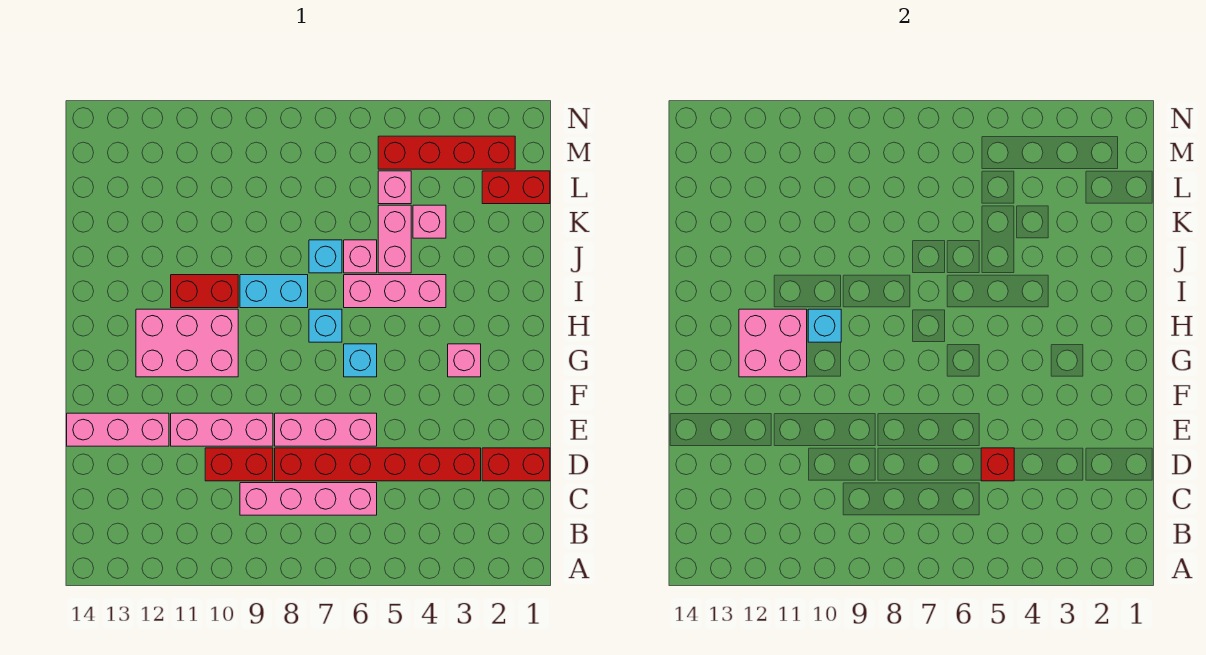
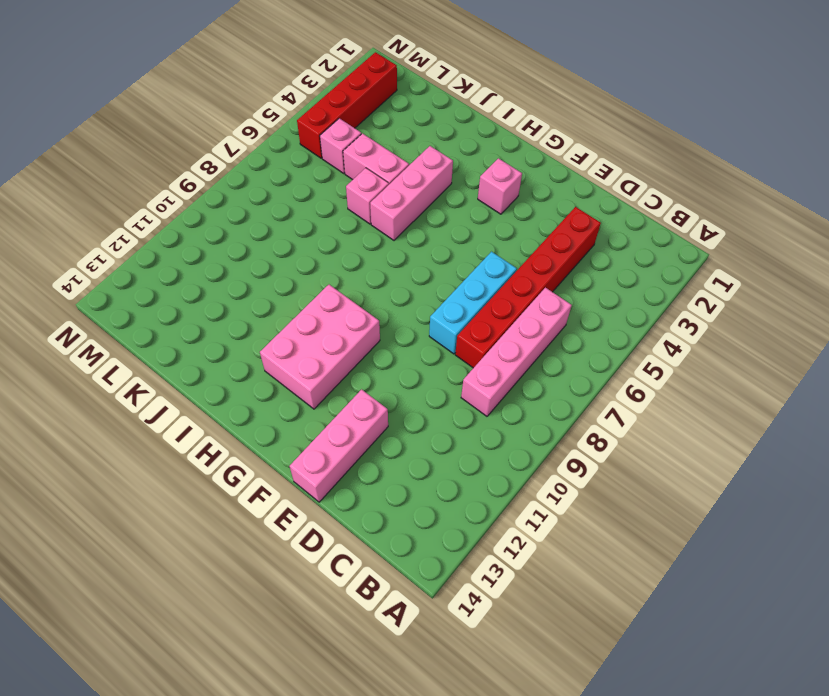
cyan brick E6:E8 level 1 -> pink brick E6:E8 level 1
none -> red brick D1:D2 level 1
none -> red brick D9:D10 level 1
none -> pink brick E9:E11 level 1

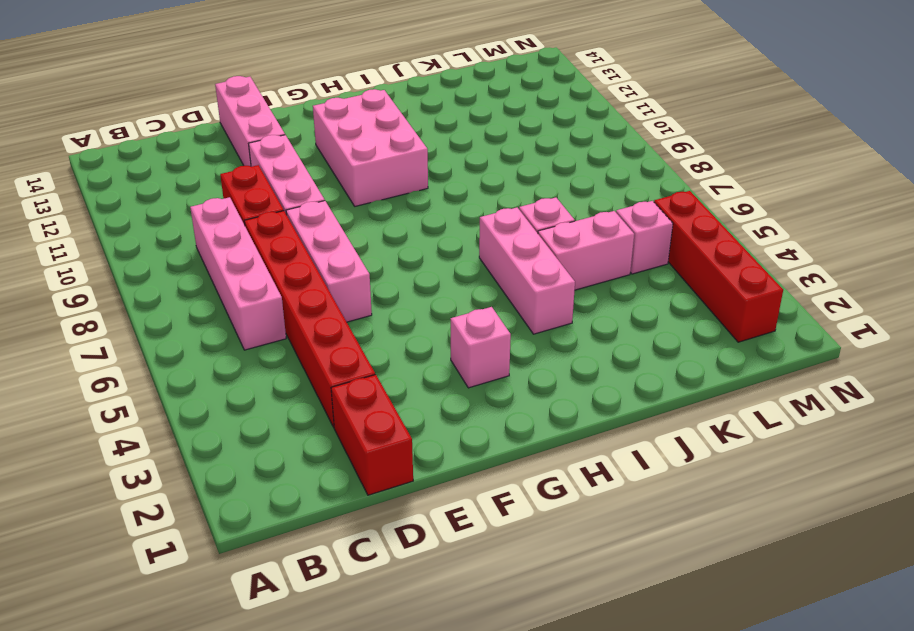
none -> cyan brick G6 level 1
none -> cyan brick H7 level 1
none -> cyan brick I8:I9 level 1

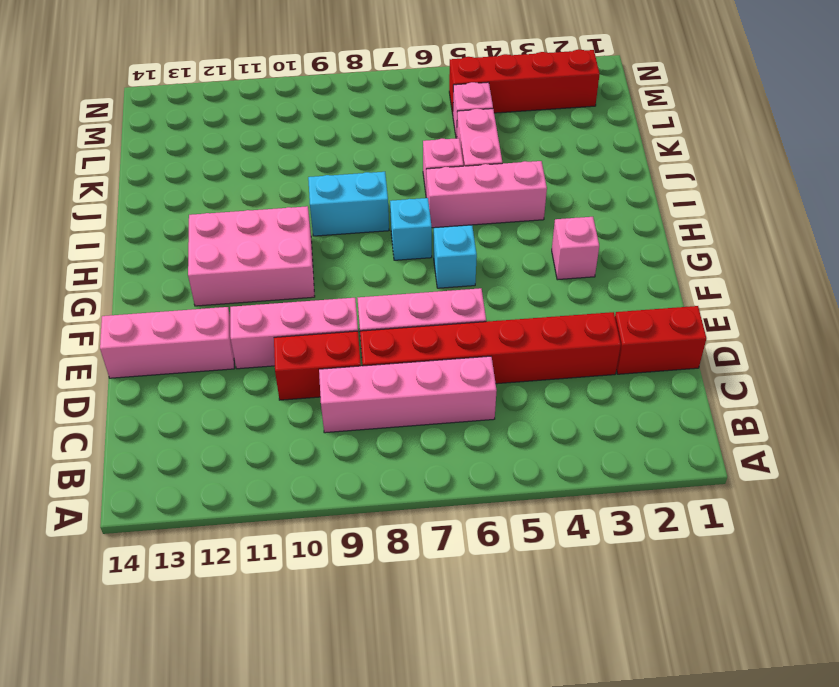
none -> red brick I10:I11 level 1
none -> cyan brick J7 level 1
none -> pink brick K4 level 1

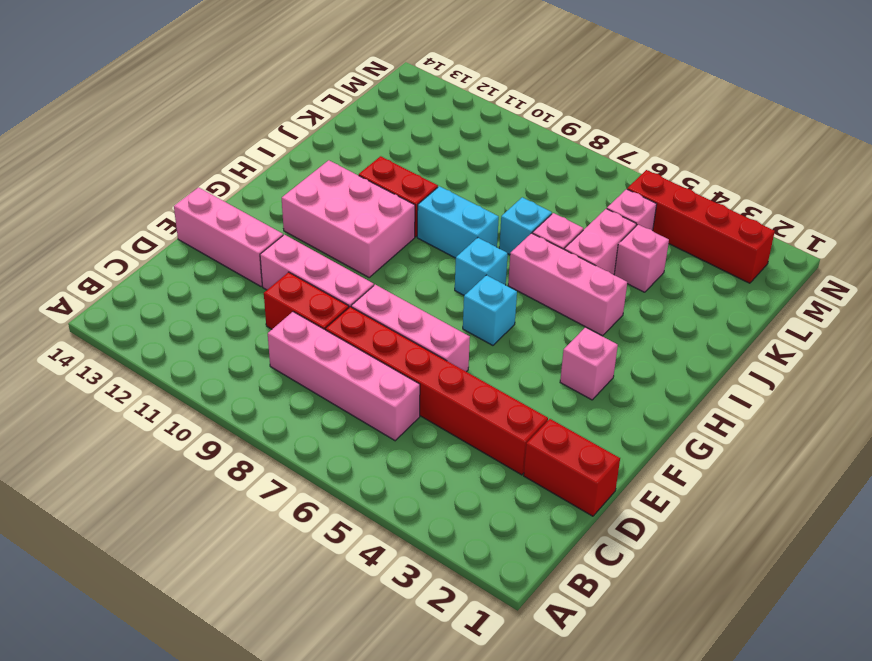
none -> red brick L1:L2 level 1
none -> red brick D5 level 2
none -> pink brick G11:H12 level 2

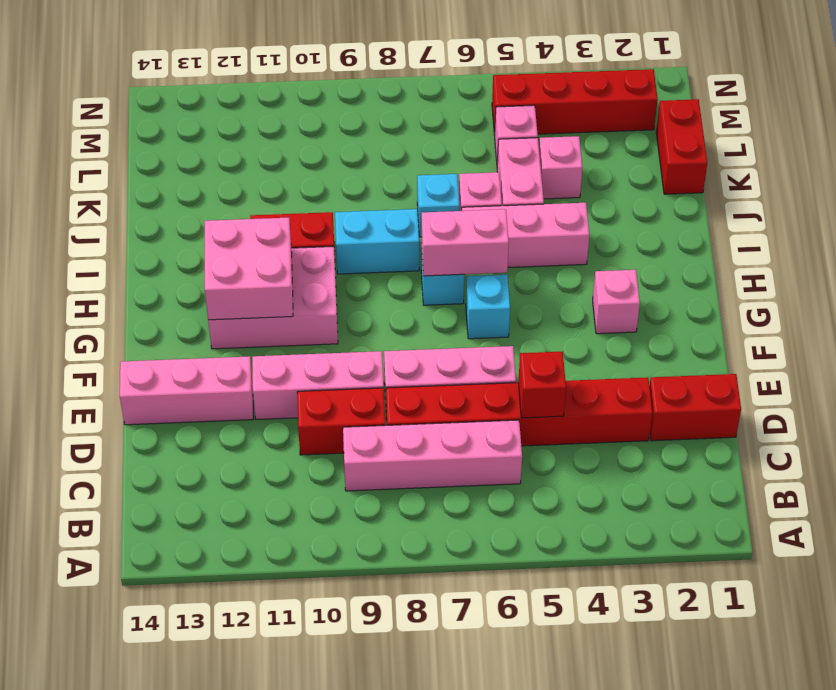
pink brick H6:H7 level 2 -> none
red brick K1:L1 level 1 -> red brick L1:L2 level 1
none -> cyan brick H10 level 2

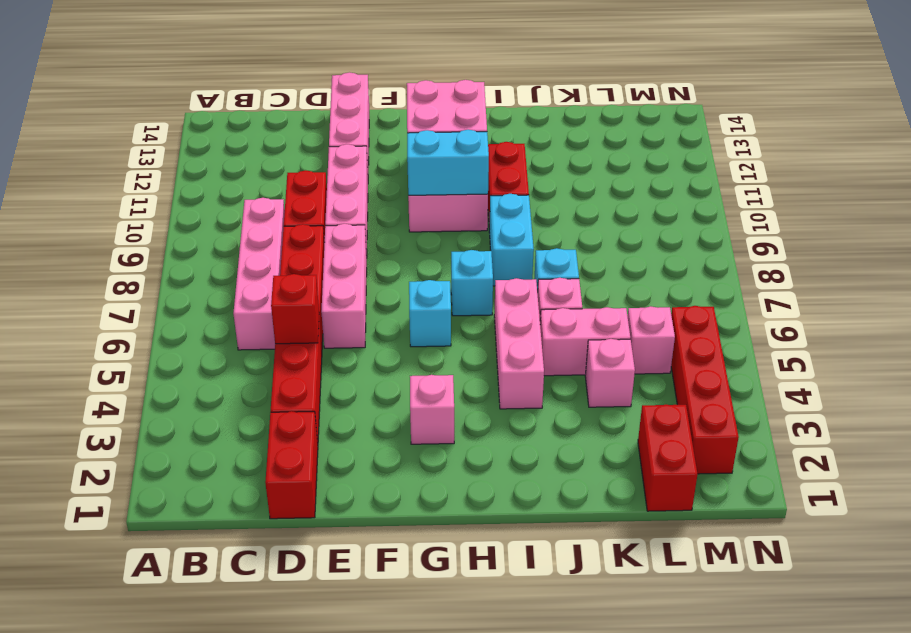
cyan brick G10:H10 level 2 -> cyan brick H10 level 2

